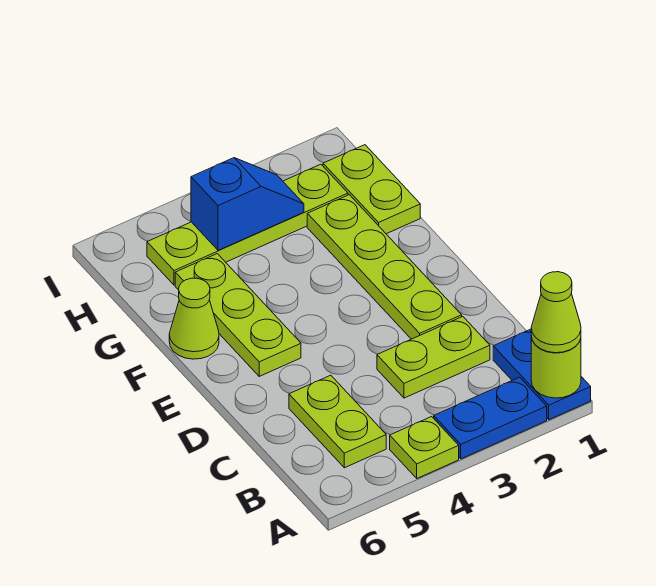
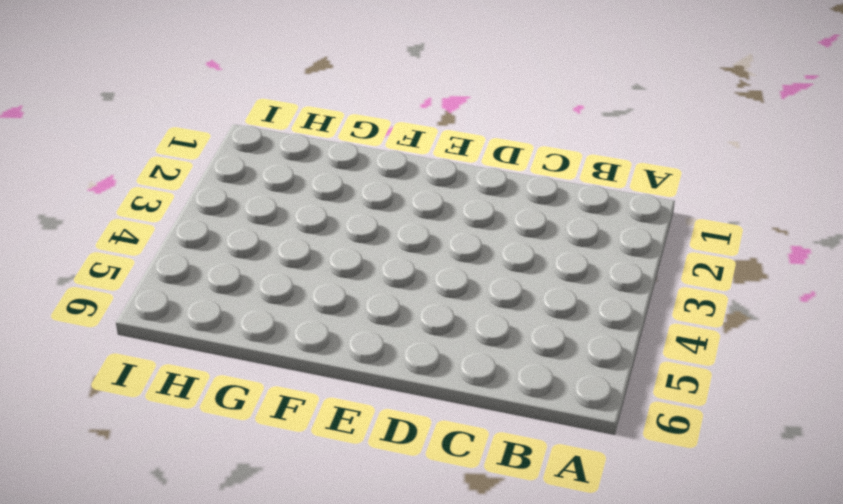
none -> blue plate A1:B1 level 1
none -> blue plate A2:A3 level 1
none -> lime plate A4 level 1

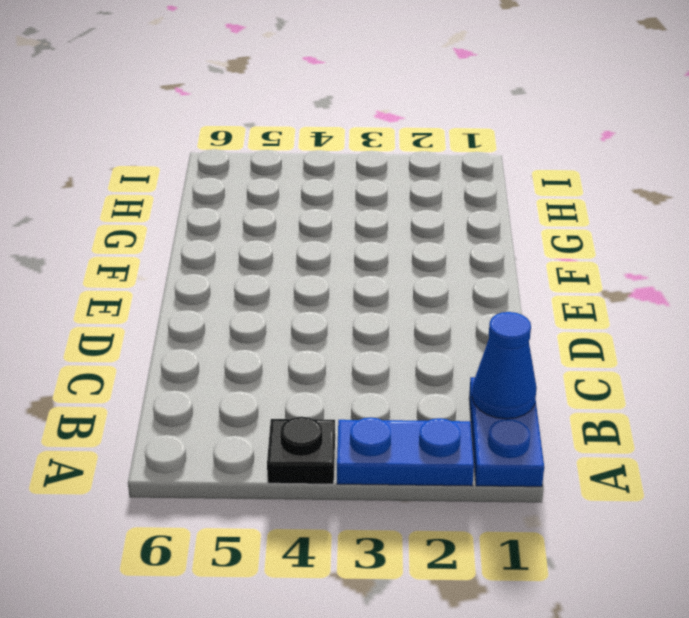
black plate A4 level 1 -> lime plate A4 level 1
blue cone B1 level 2 -> none
none -> lime plate B5:C5 level 1
none -> lime plate C2:C3 level 1
none -> lime plate D2:G2 level 1

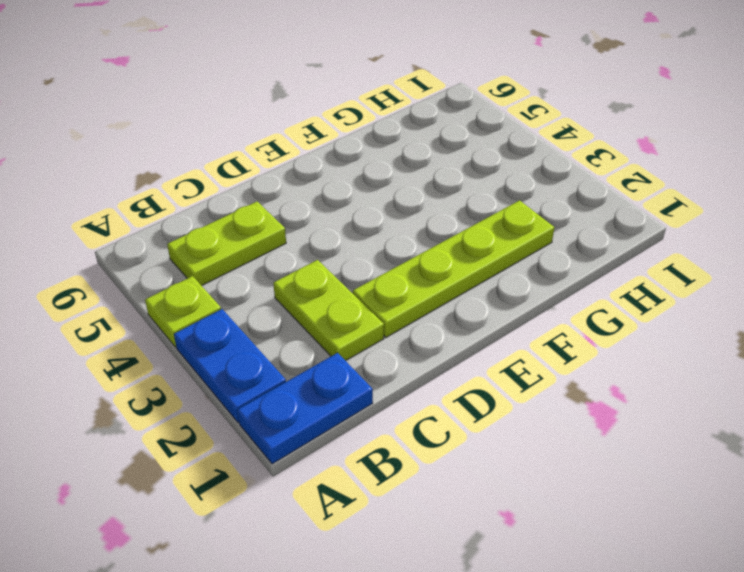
none -> lime plate E5:G5 level 1
none -> lime cone F6 level 1
none -> lime plate G1:H1 level 1

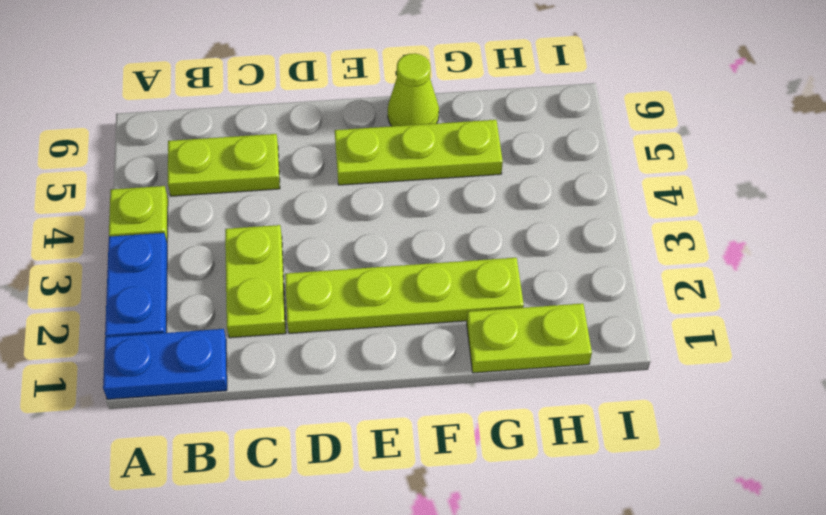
none -> lime plate H2:H5 level 1
none -> lime round brick A1 level 2
none -> blue slope H3:H4 level 2 top 4

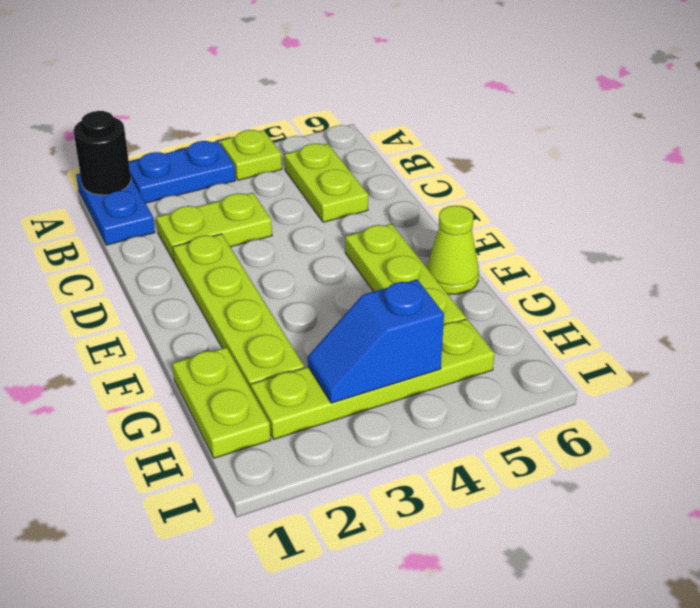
black round brick A1 level 2 -> lime round brick A1 level 2
none -> lime cone A1 level 3

